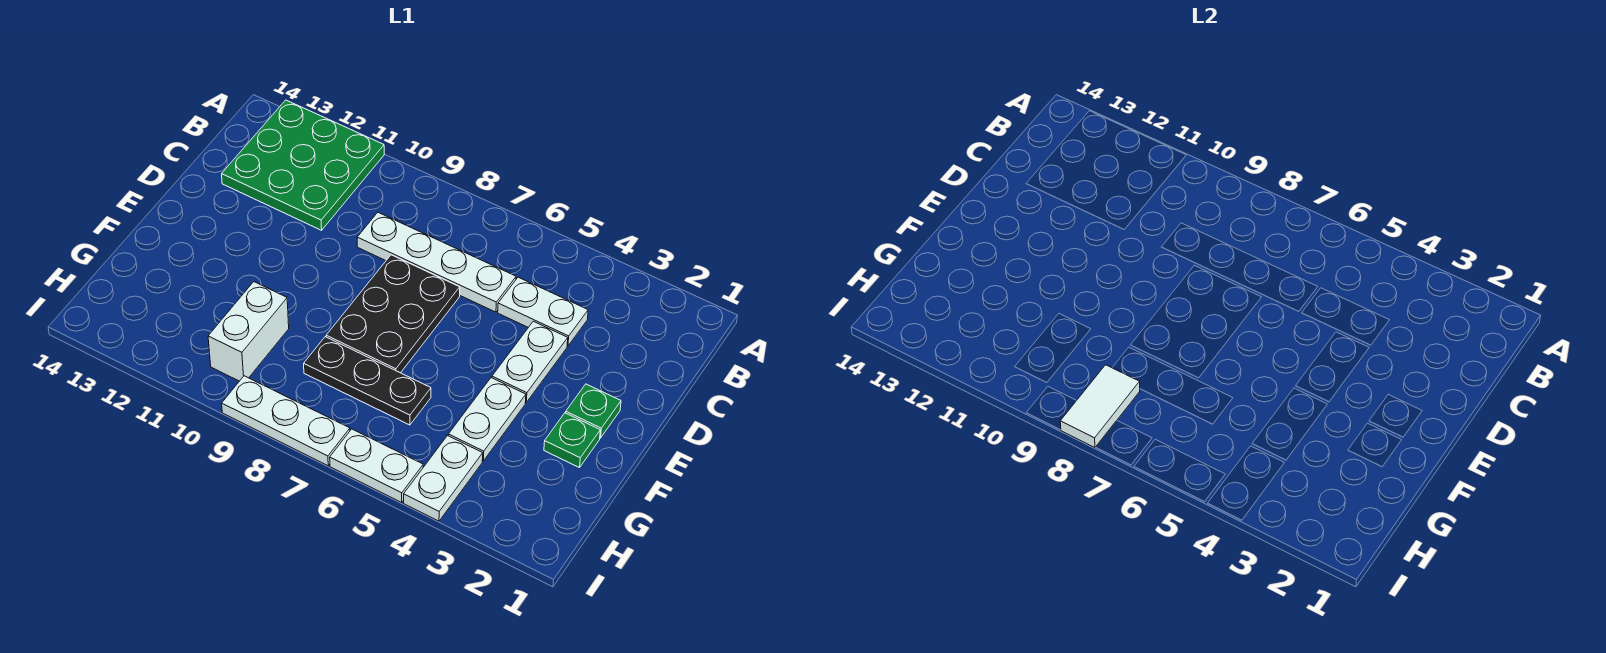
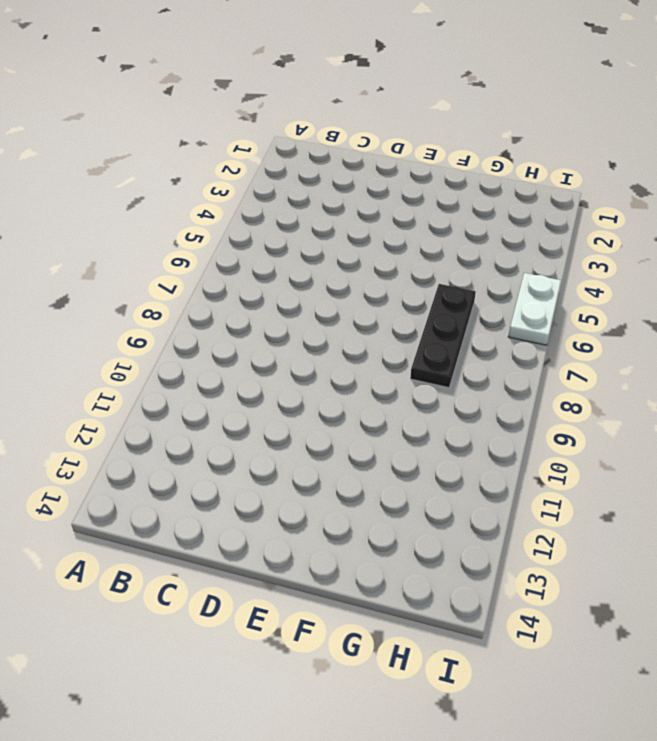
none -> green plate A11:C13 level 1
none -> white plate C4:C5 level 1
none -> white plate C6:C9 level 1

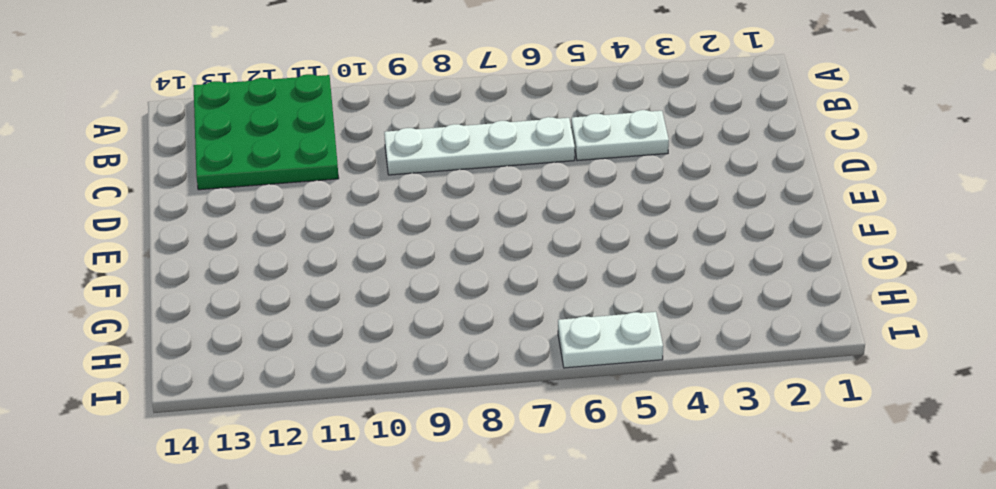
none -> white plate D4:E4 level 1
none -> black plate D7:F8 level 1
none -> green plate E2 level 1

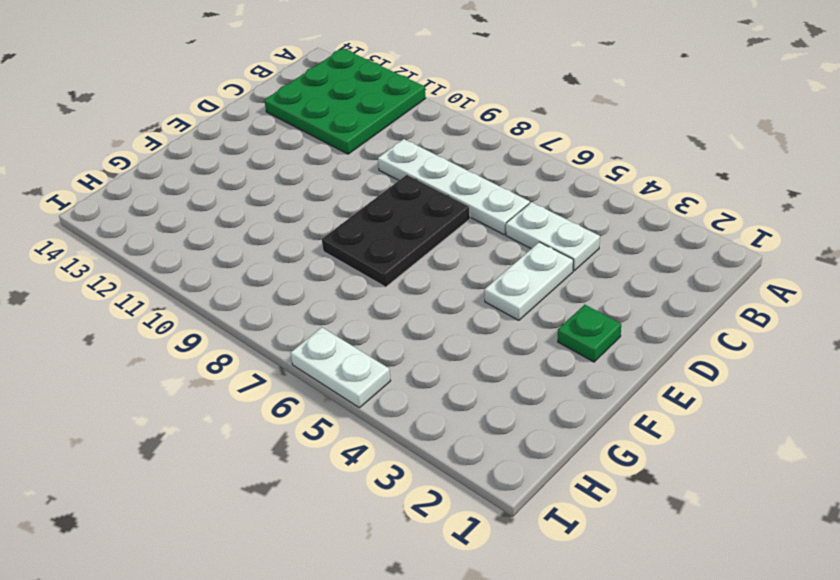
none -> green plate F2 level 1
none -> white plate F4:G4 level 1
none -> black plate G6:G8 level 1

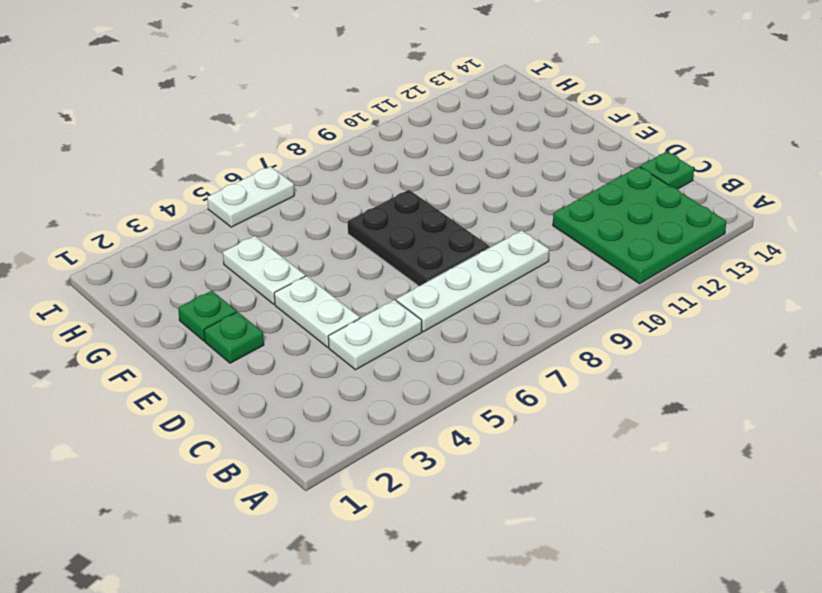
green plate C14 level 1 -> none
none -> black plate G6:G8 level 1
none -> white brick G10:H10 level 1
none -> white plate H4:I4 level 1

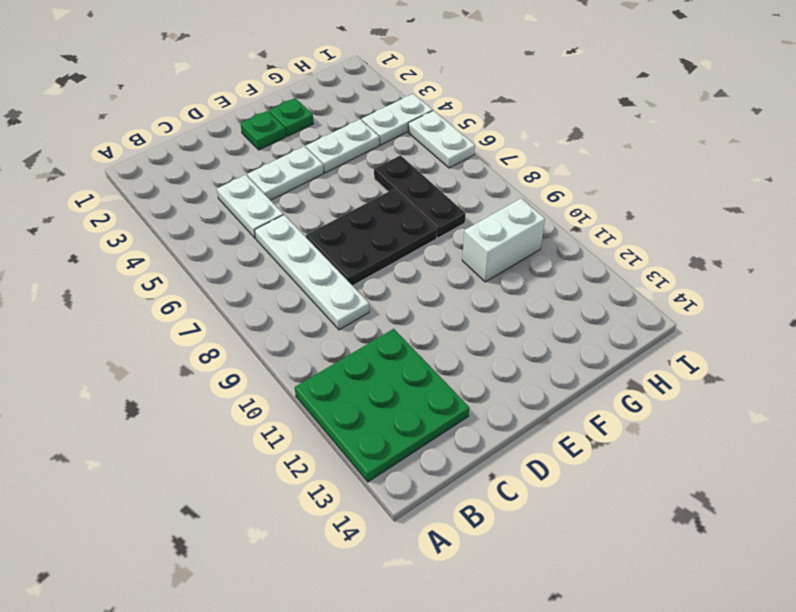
none -> white plate I7:I9 level 1
none -> white tile H8:I8 level 2

